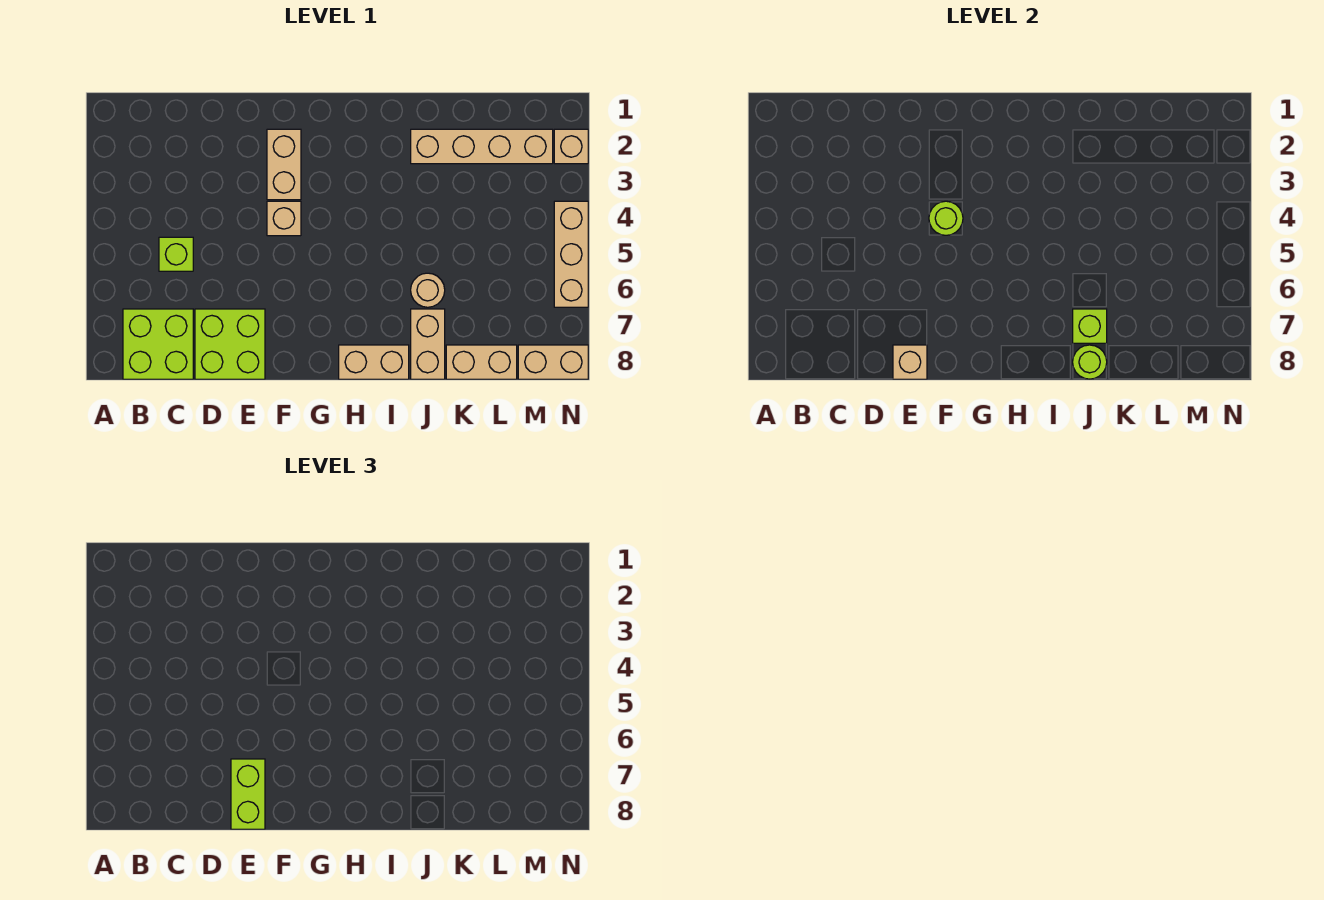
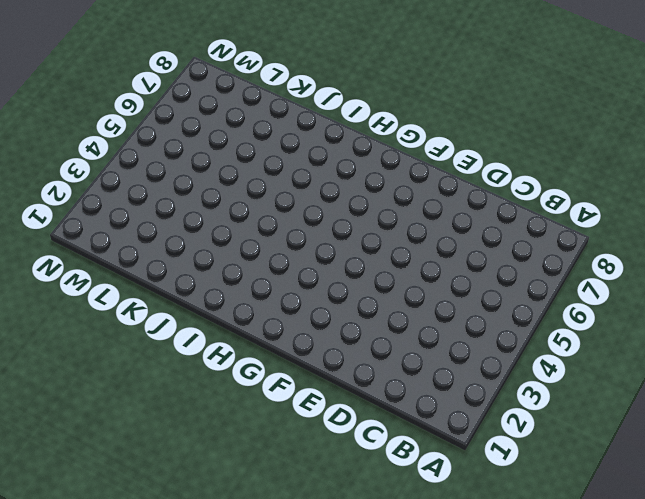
none -> lime brick B7:C8 level 1
none -> lime brick C5 level 1
none -> lime brick D7:E8 level 1

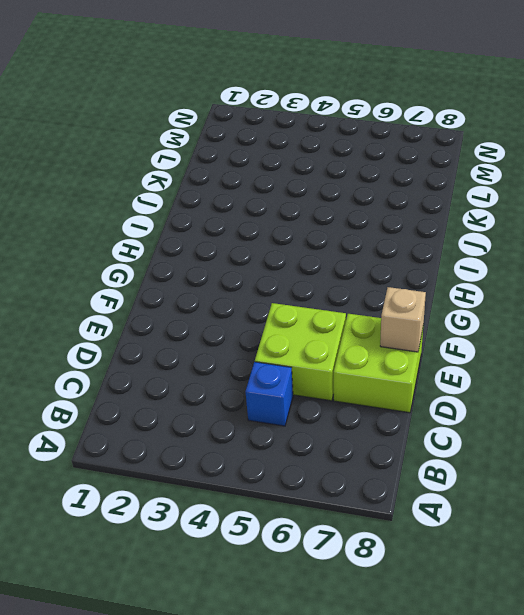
blue brick C5 level 1 -> lime brick C5 level 1
lime brick D5:E6 level 1 -> lime brick B7:C8 level 1
none -> tan brick F2:F3 level 1
none -> tan brick F4 level 1
none -> tan brick H8:I8 level 1

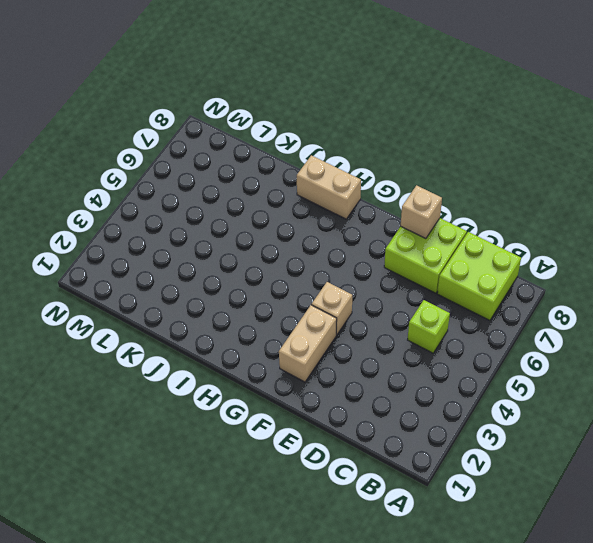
none -> tan brick J2:M2 level 1
none -> tan round brick J6 level 1
none -> tan brick J7:J8 level 1

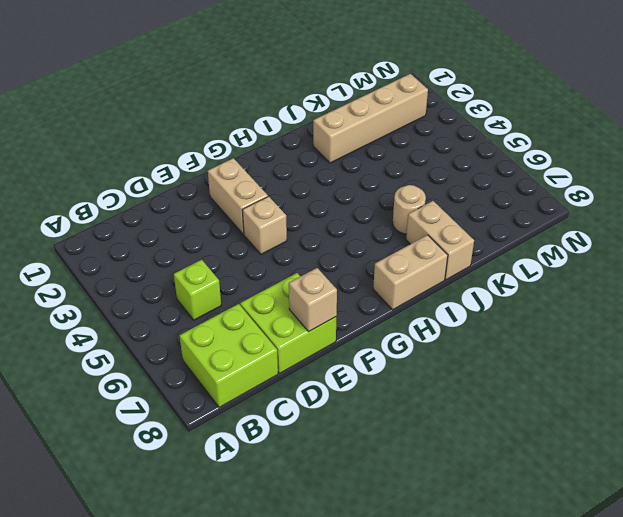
none -> tan brick K8:L8 level 1
none -> tan brick M8:N8 level 1
none -> tan brick N2 level 1

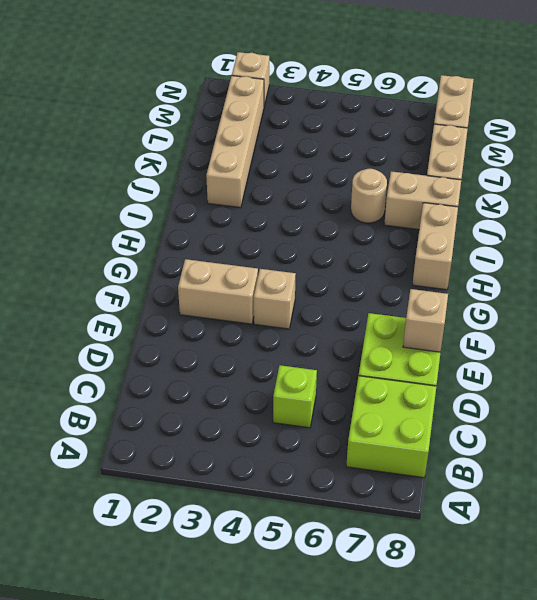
none -> tan brick N4:N6 level 1
none -> lime round brick F4 level 2
none -> lime brick J7 level 2

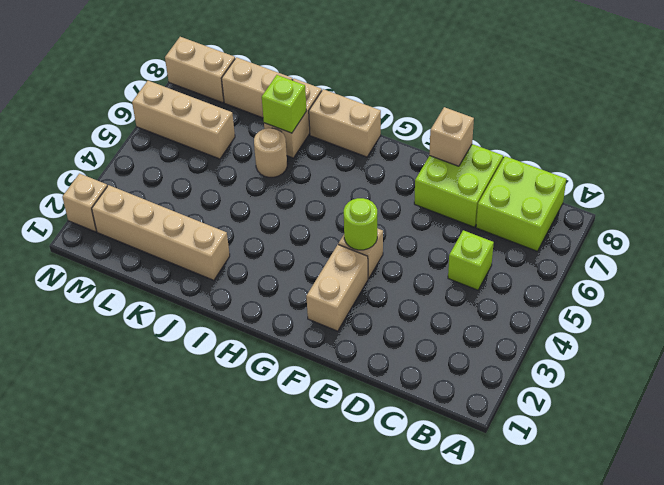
tan brick L6:N6 level 1 -> tan brick N4:N6 level 1
none -> lime round brick J8 level 2
none -> lime brick E7:E8 level 3

